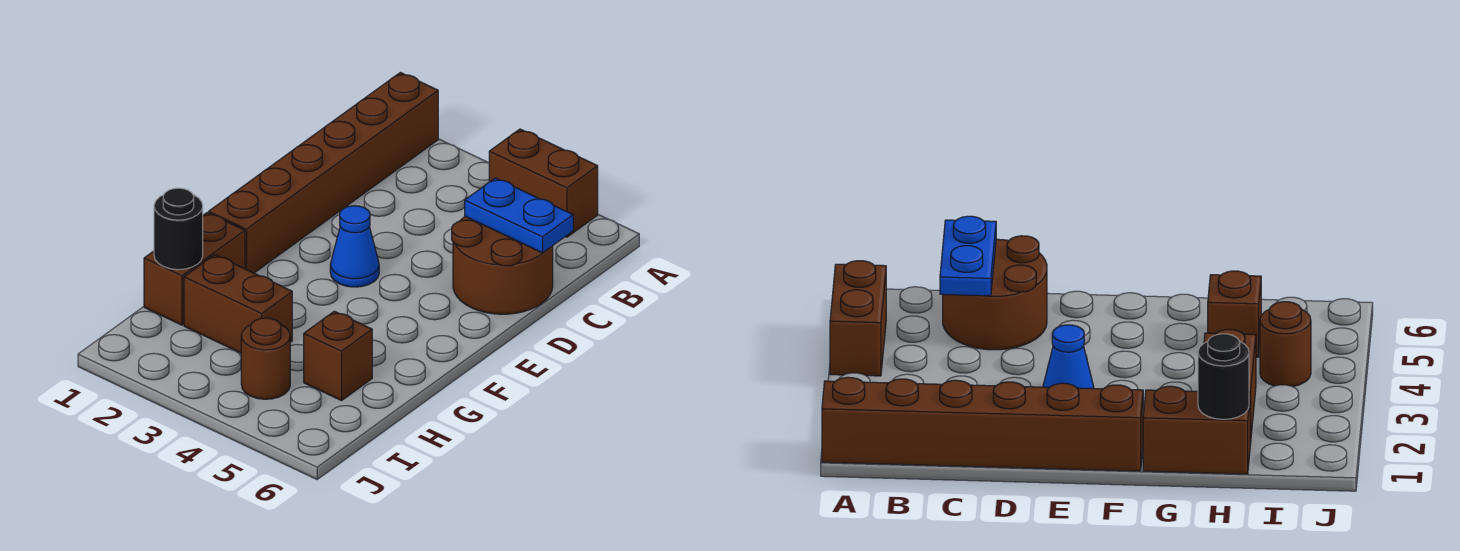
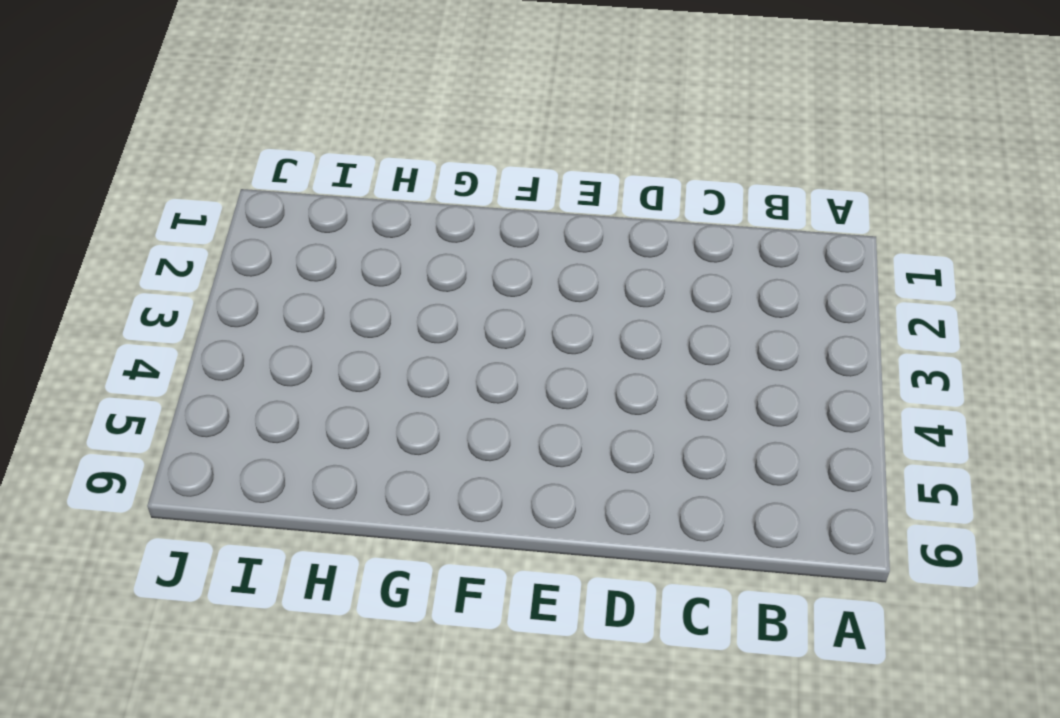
none -> brown brick A1:F1 level 1
none -> brown brick A4:A5 level 1

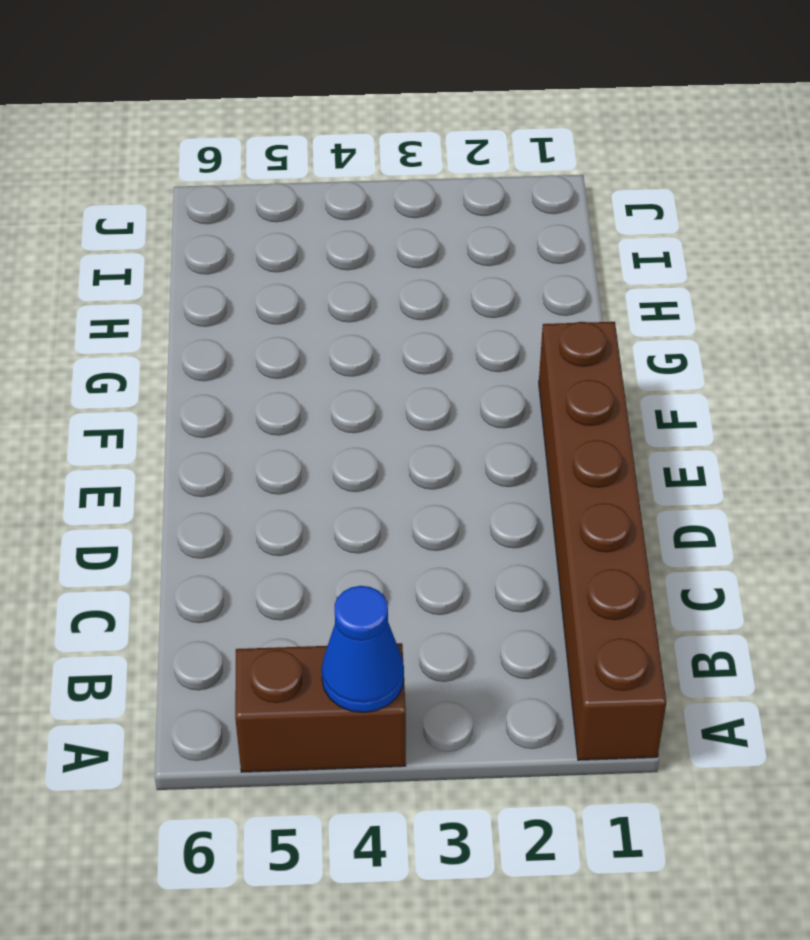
blue cone A4 level 2 -> blue cone E3 level 1
none -> brown round brick C5:D6 level 1
none -> brown brick G1:H1 level 1

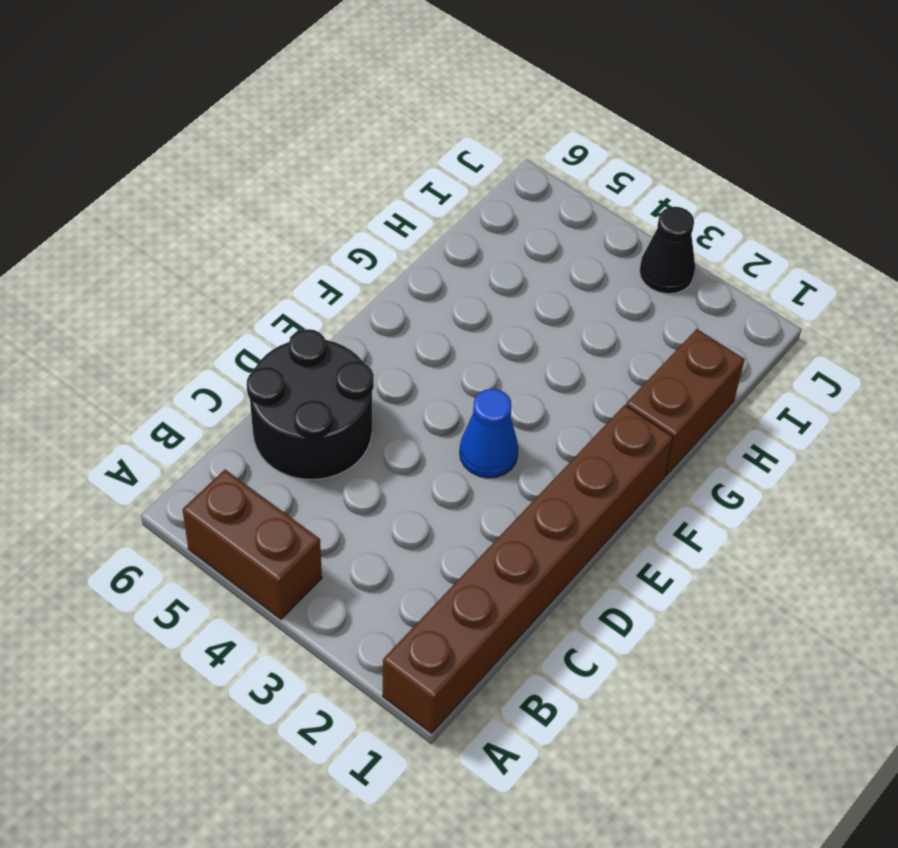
black round brick C5:D6 level 1 -> brown round brick C5:D6 level 1
black cone J3 level 1 -> none
none -> brown brick H2:H3 level 1
none -> brown brick H5 level 1

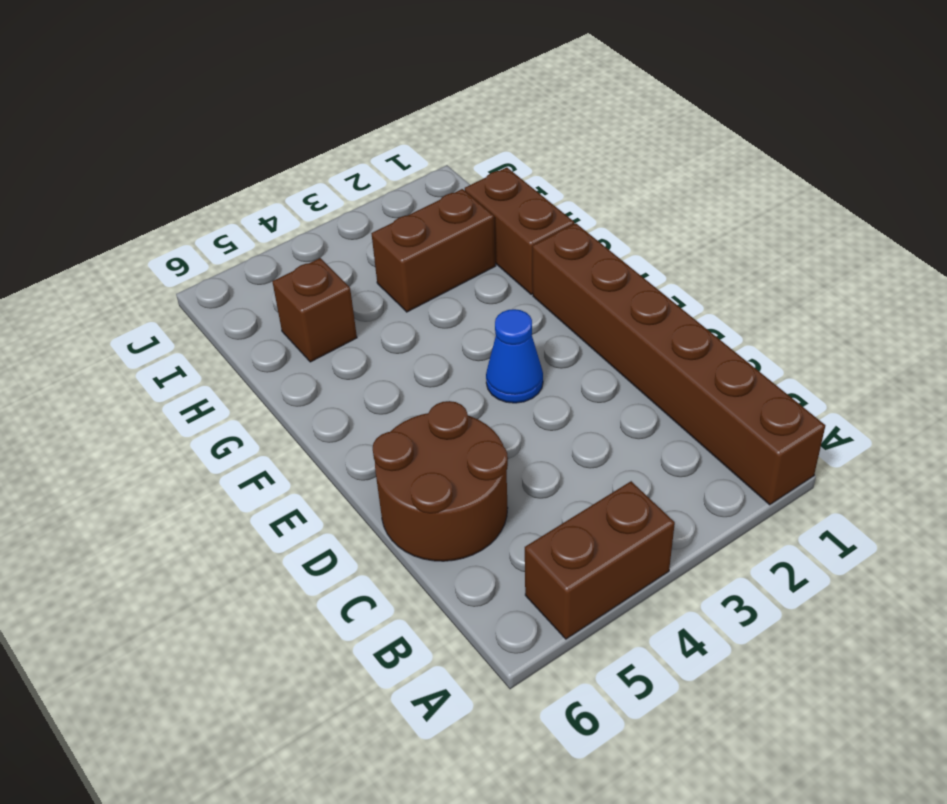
none -> brown round brick I4 level 1
none -> blue plate C5:C6 level 2

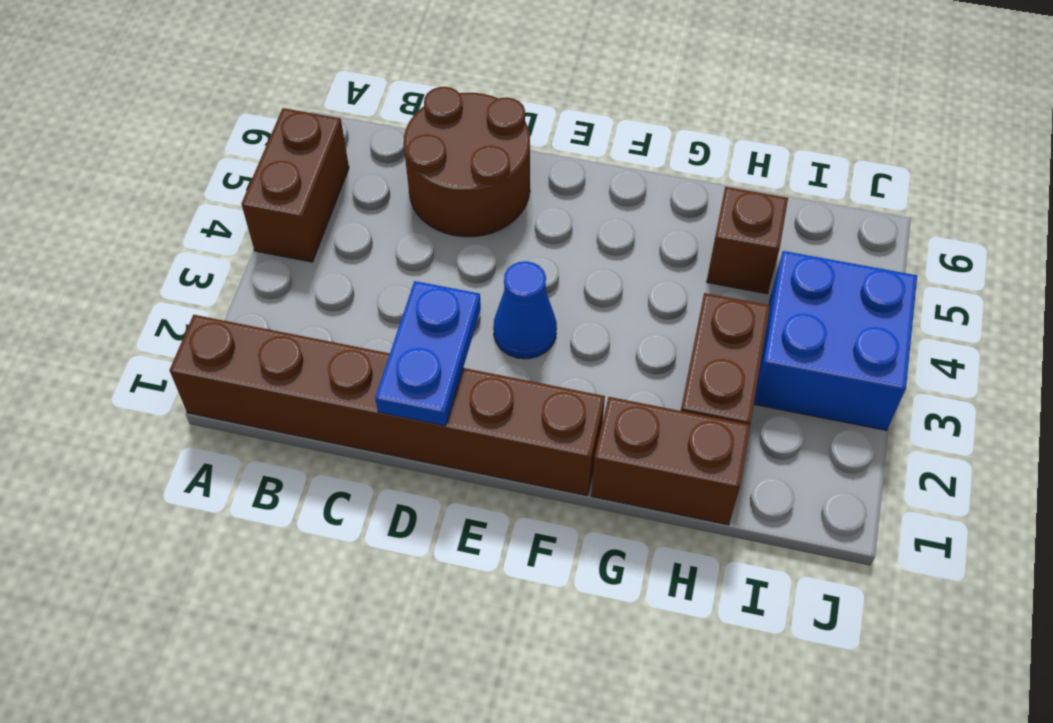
blue plate D1:D2 level 2 -> blue plate C5:C6 level 2
blue brick I3:J4 level 1 -> brown round brick I4 level 1
none -> black round brick H1 level 2

